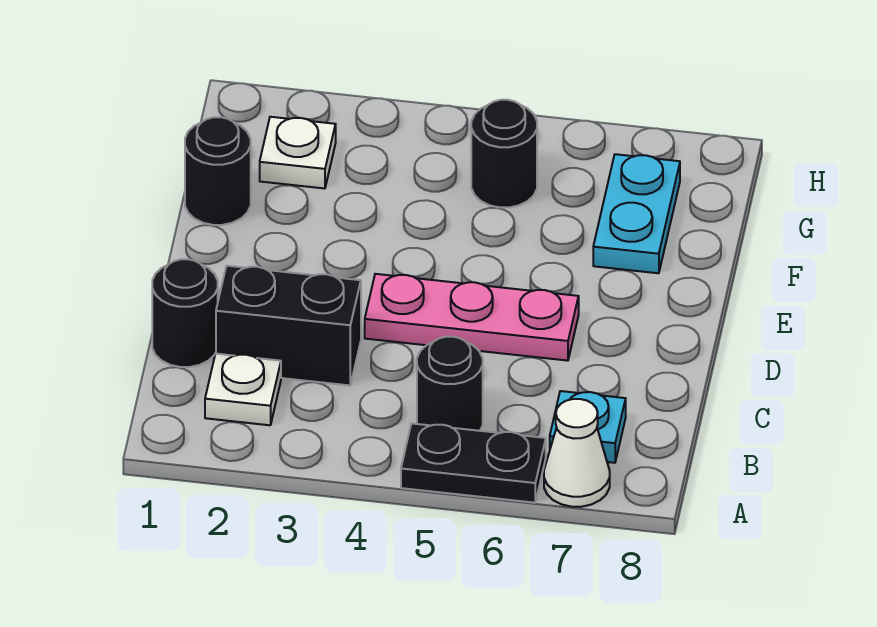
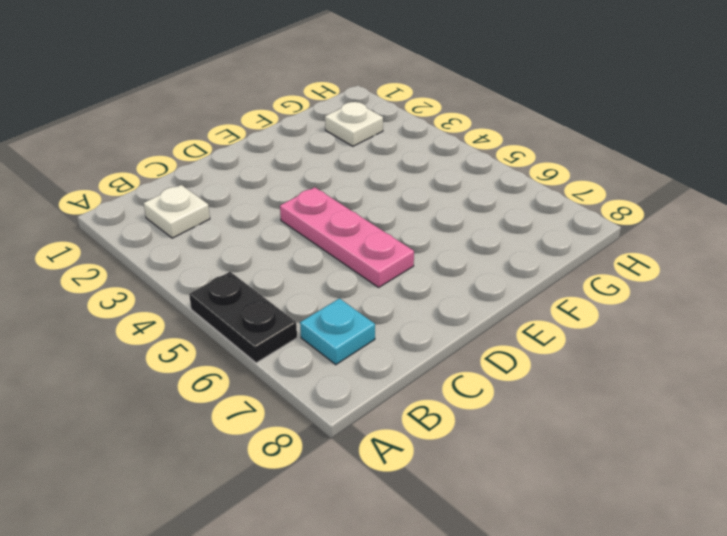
none -> white cone A7 level 1
none -> black round brick B5 level 1
none -> black round brick C1 level 1

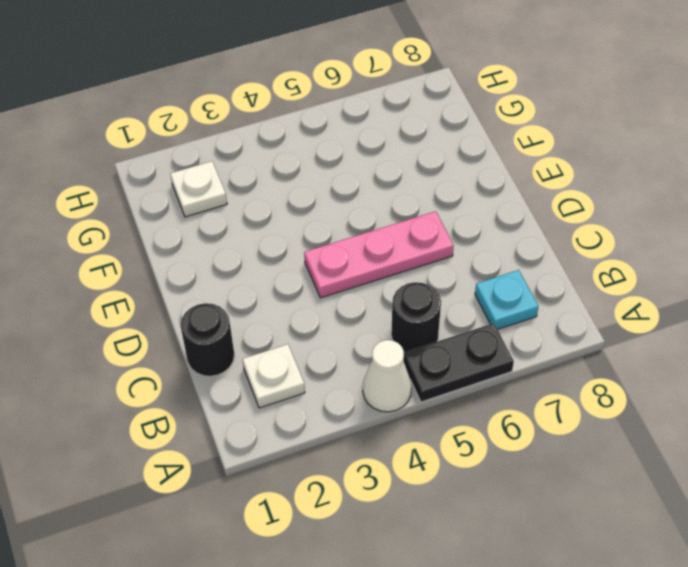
white cone A4 level 1 -> white cone A7 level 1
none -> black brick C2:C3 level 1
none -> black round brick F1 level 1
none -> cyan plate F7:G7 level 1

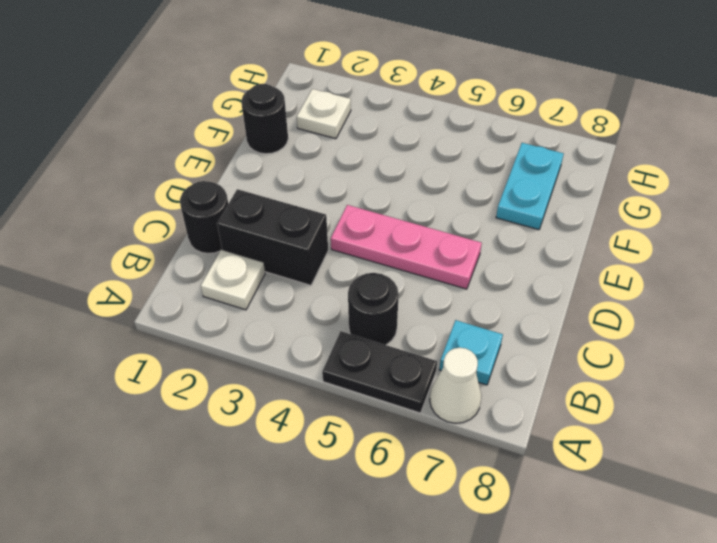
none -> black round brick G5 level 1

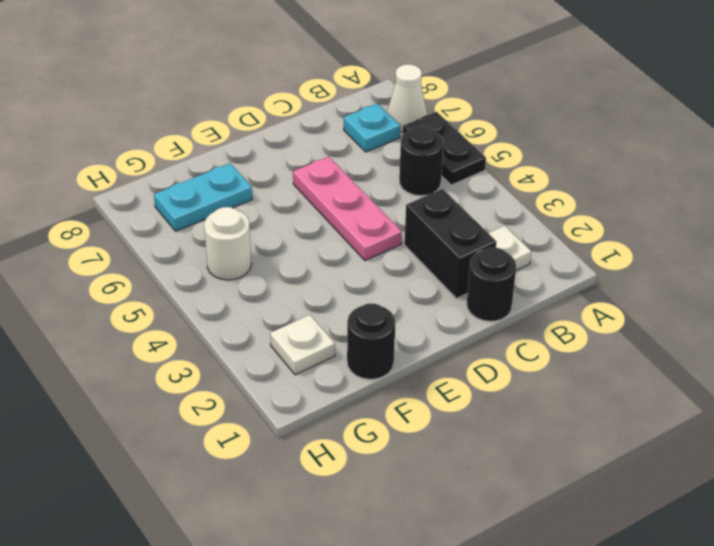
white round brick G5 level 1 -> black round brick G5 level 1

